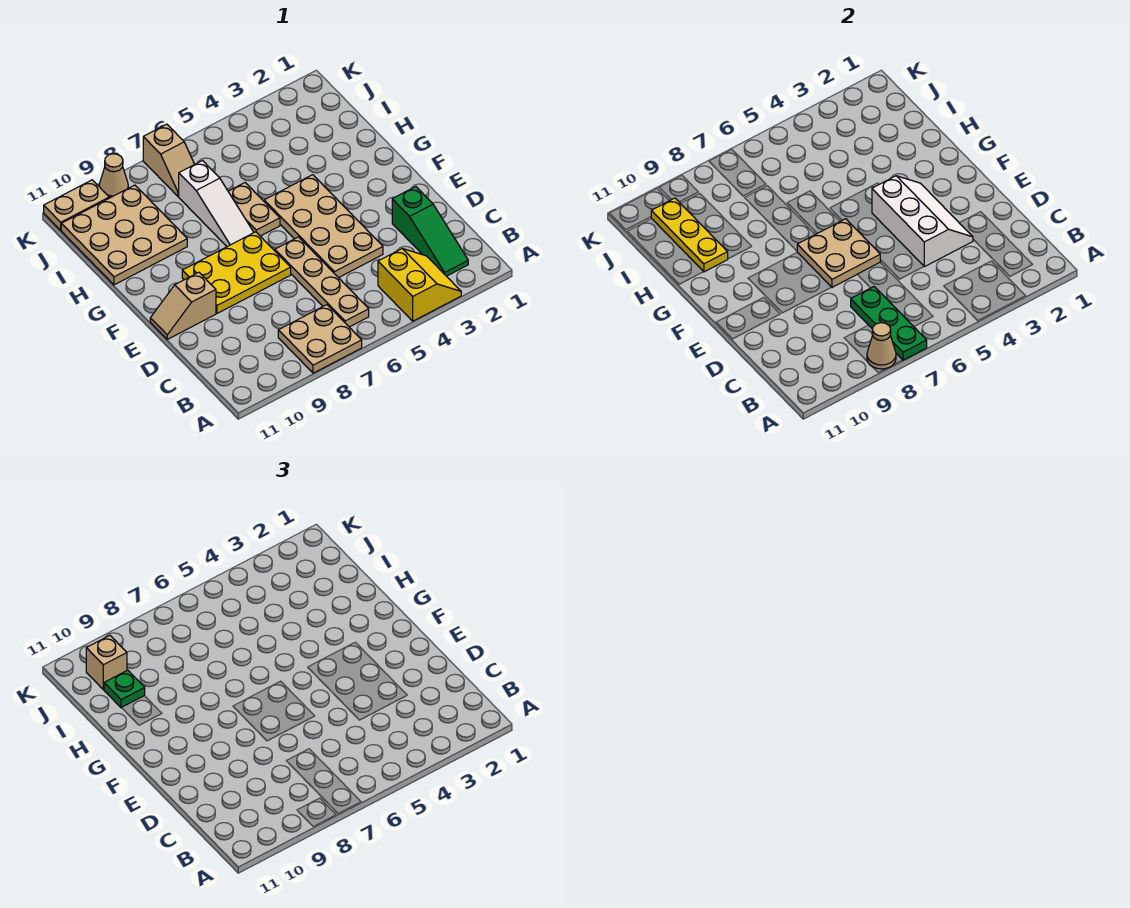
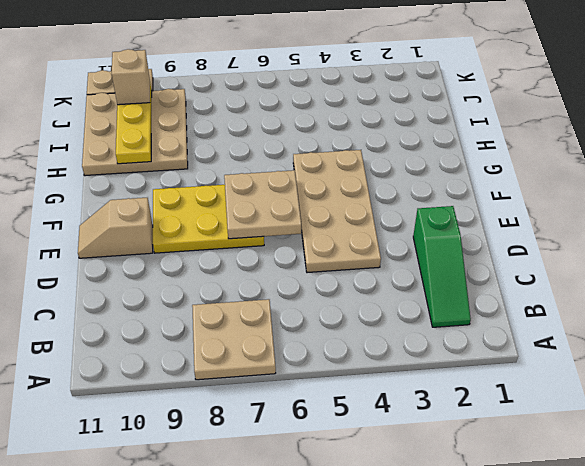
none -> yellow slope A3:B4 level 1 top 4
none -> tan plate B6:E6 level 1
none -> tan plate G6:H6 level 1

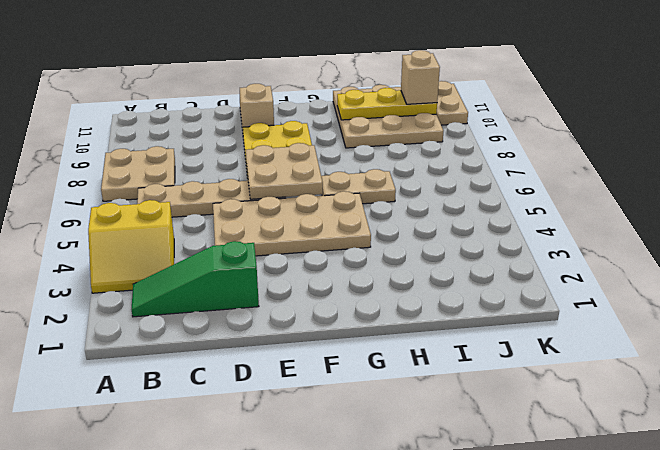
none -> white slope G7:I7 level 1 top I
none -> tan slope J7:K7 level 1 top K
none -> tan cone K9 level 1

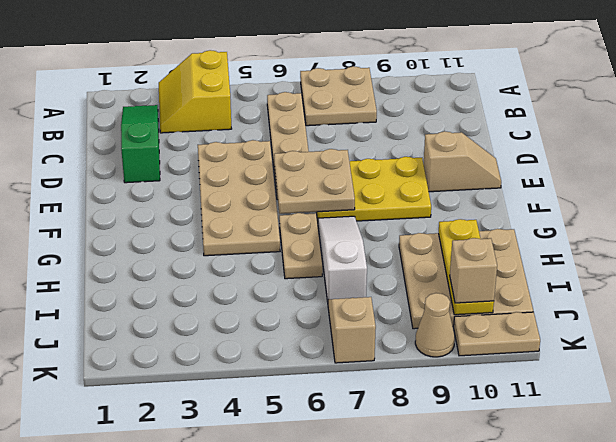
none -> green plate A7:C7 level 2
none -> tan cone A8 level 2
none -> white slope D3:F4 level 2 top 4

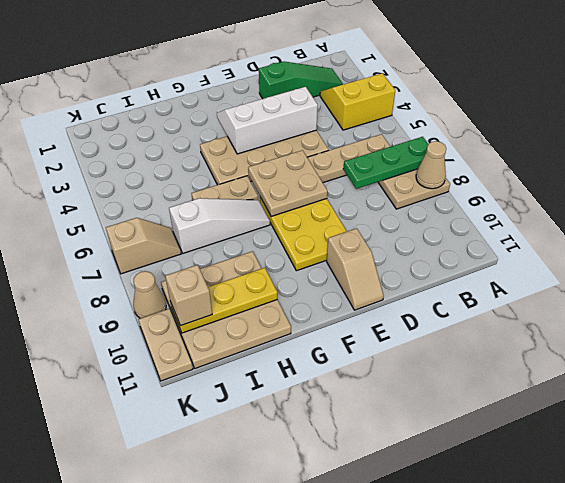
none -> green plate I10 level 3

